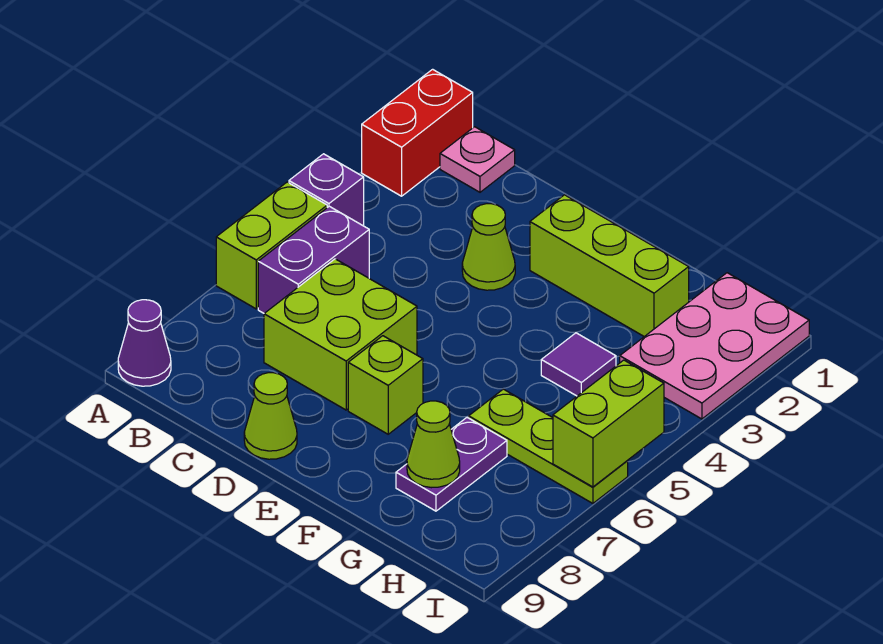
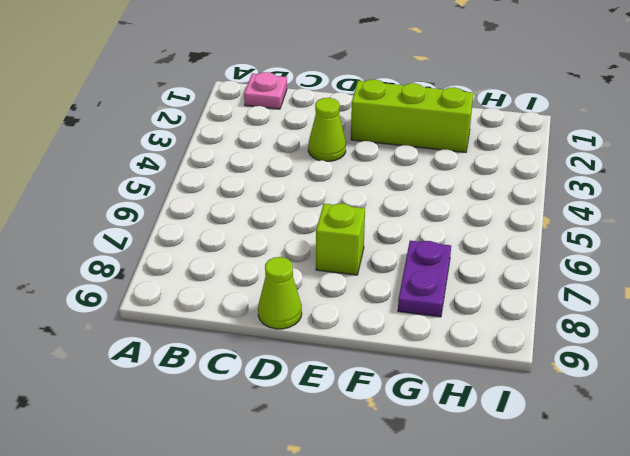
none -> red brick A1:A2 level 1
none -> purple brick A4 level 1
none -> lime brick A5:A6 level 1

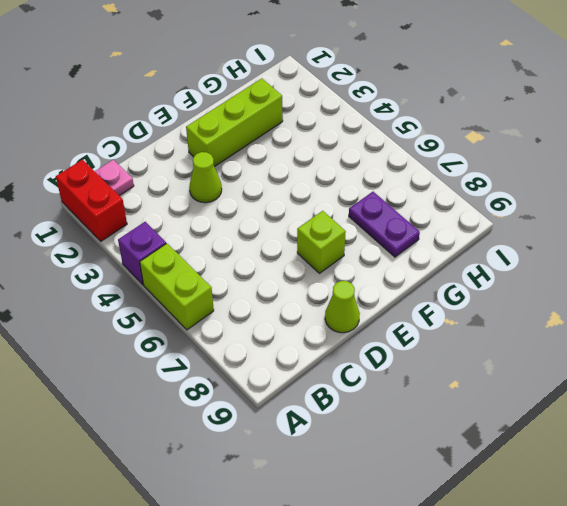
none -> purple cone A9 level 1
none -> purple brick B5:B6 level 1
none -> lime brick C6:D7 level 1

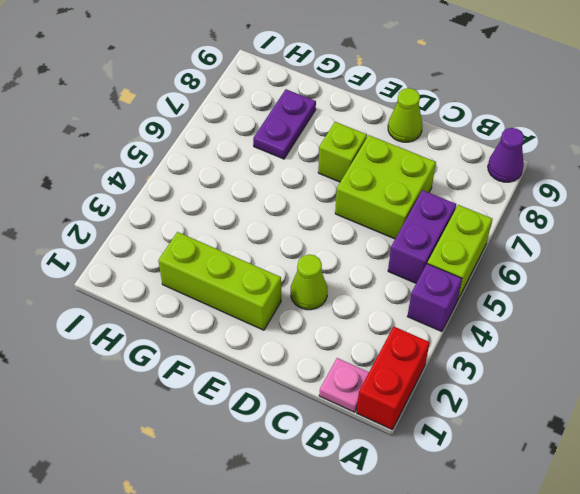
none -> purple tile G4 level 1
none -> lime plate G6:I6 level 1
none -> pink plate H1:I3 level 1

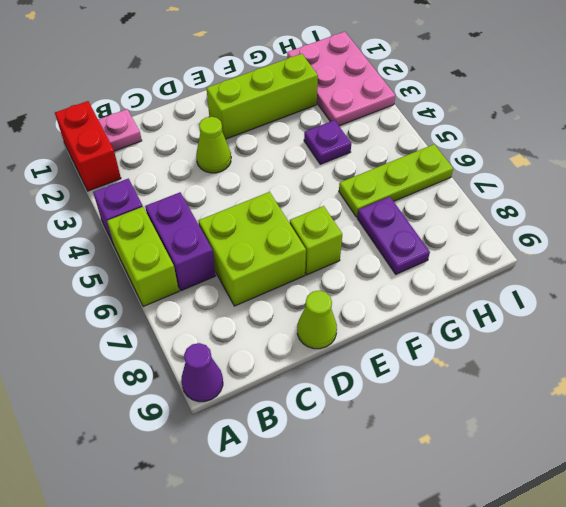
purple plate G4 level 1 -> purple tile G4 level 1
none -> lime cone G8 level 2
none -> lime brick I5:I6 level 2

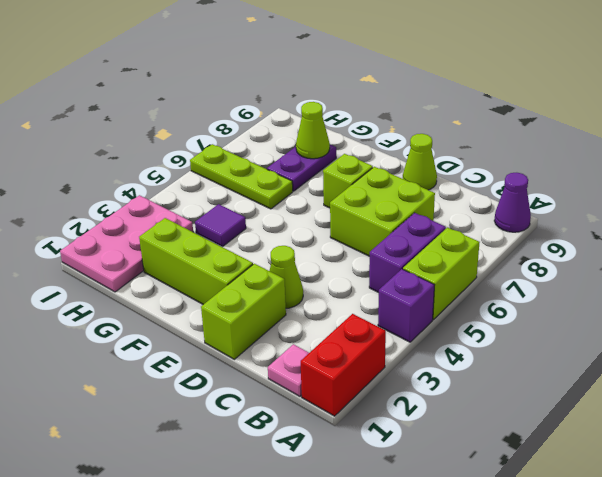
lime brick D1:D2 level 1 -> lime brick I5:I6 level 2

